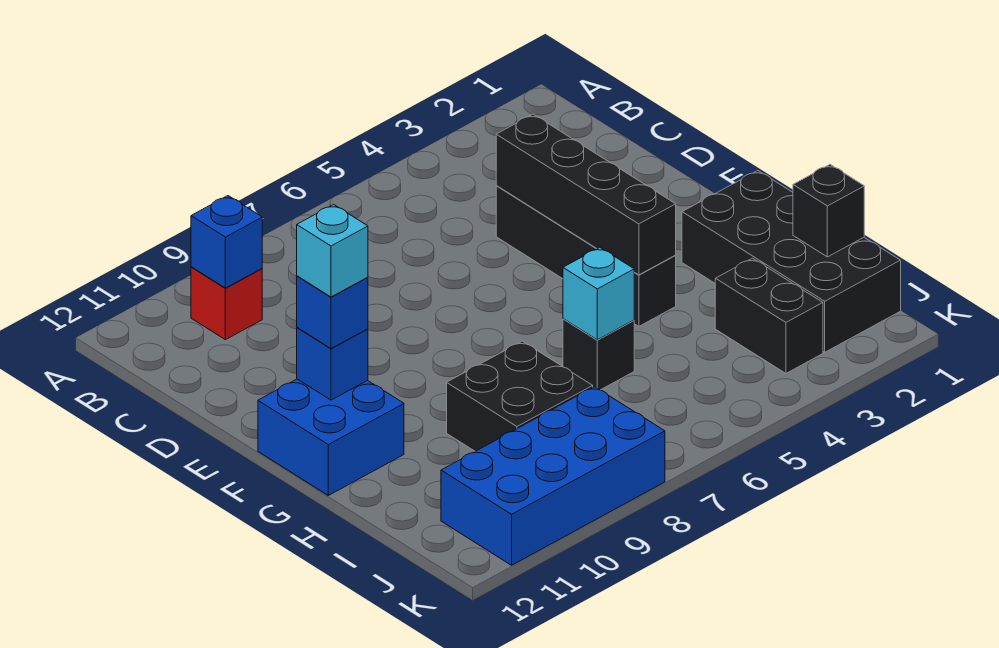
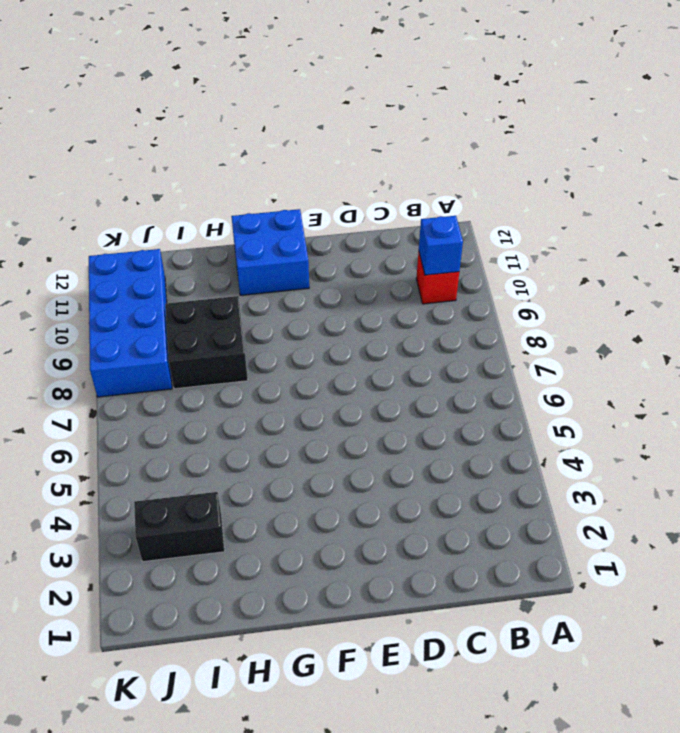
none -> black brick D4:G4 level 1
none -> black brick G1:J2 level 1
none -> black brick H6 level 1

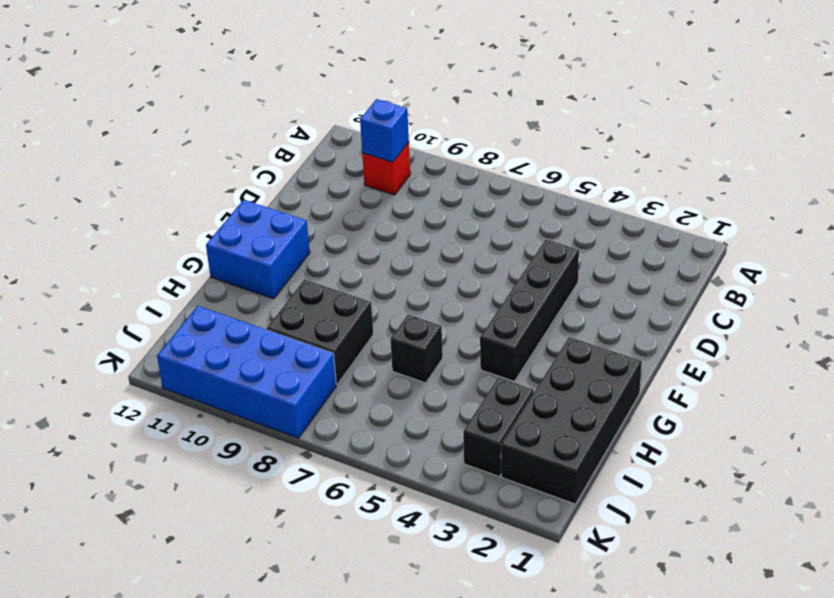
none -> black brick D4:G4 level 2
none -> blue brick F11 level 2
none -> cyan brick H6 level 2

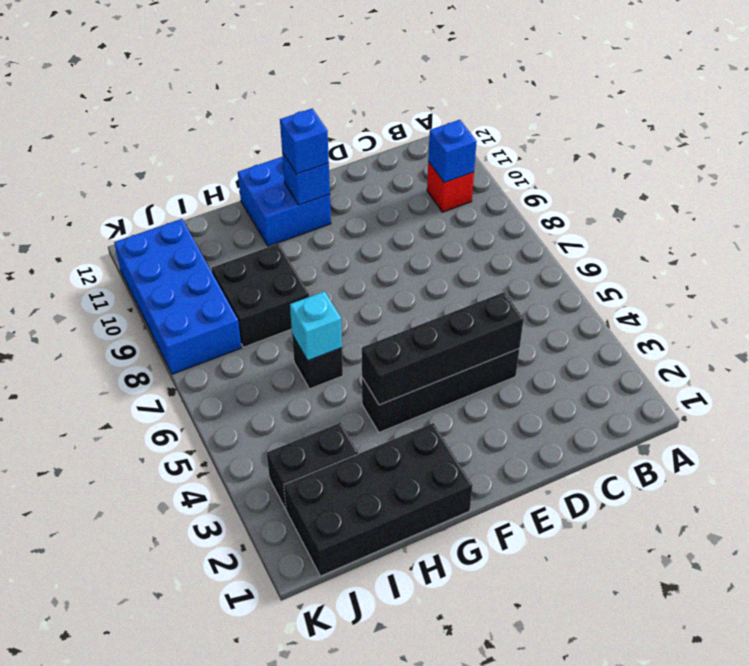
none -> black brick I1 level 2
none -> cyan brick F11 level 4

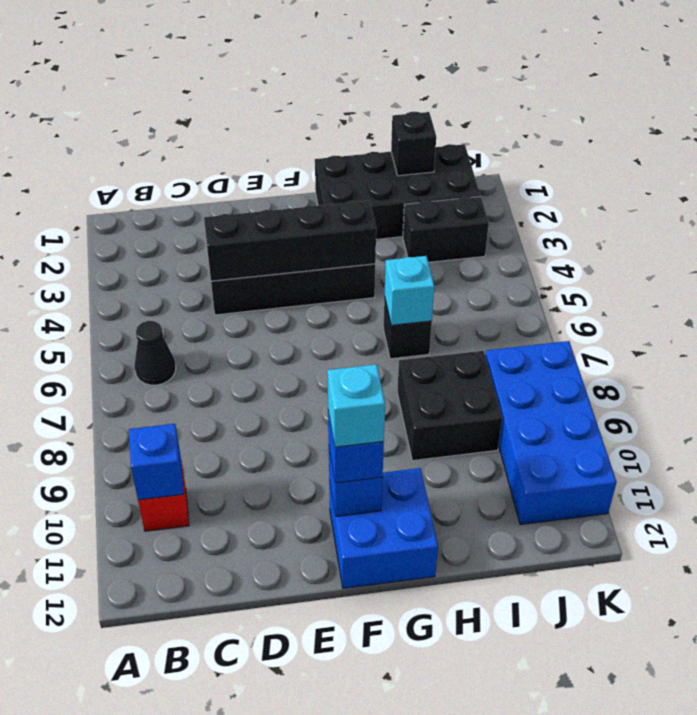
black cone B6 level 1 -> none

